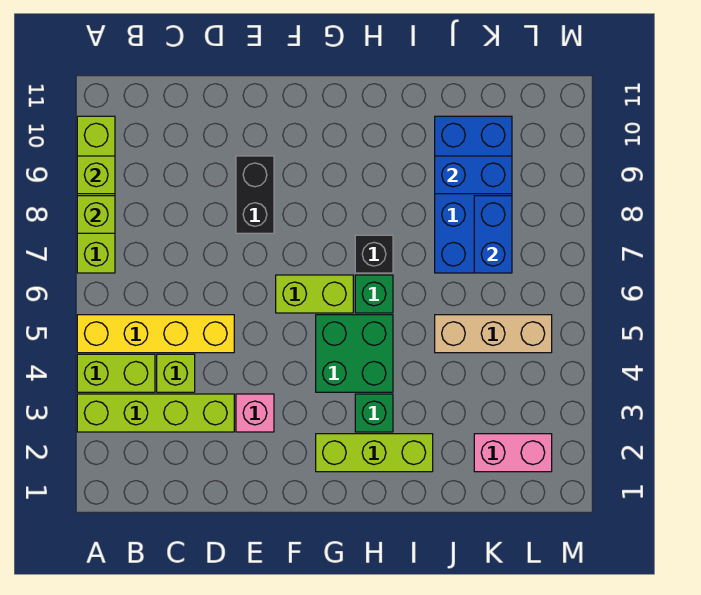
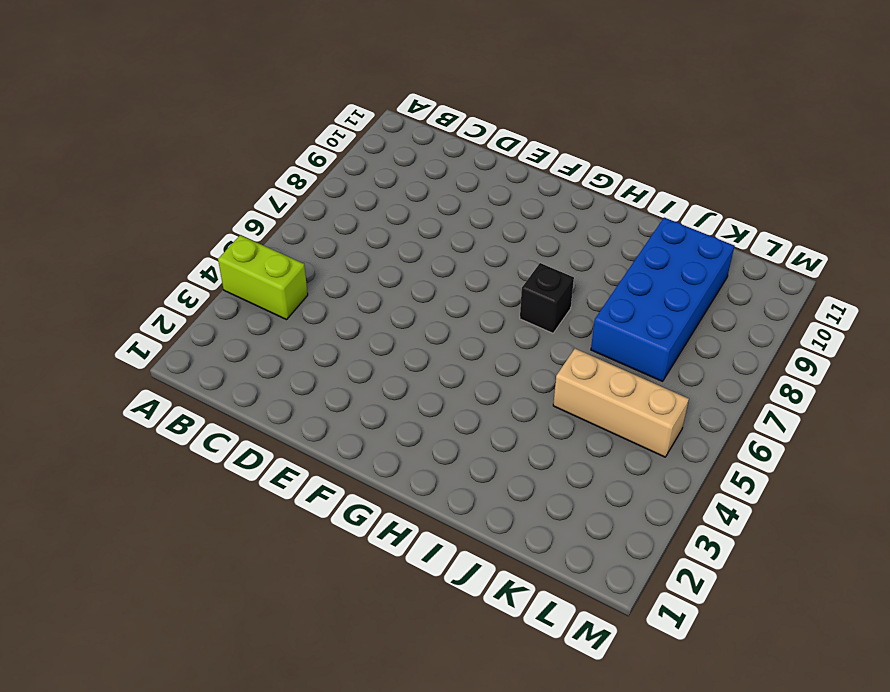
none -> lime brick A3:D3 level 1
none -> yellow brick A5:D5 level 1
none -> lime brick A7:A10 level 1

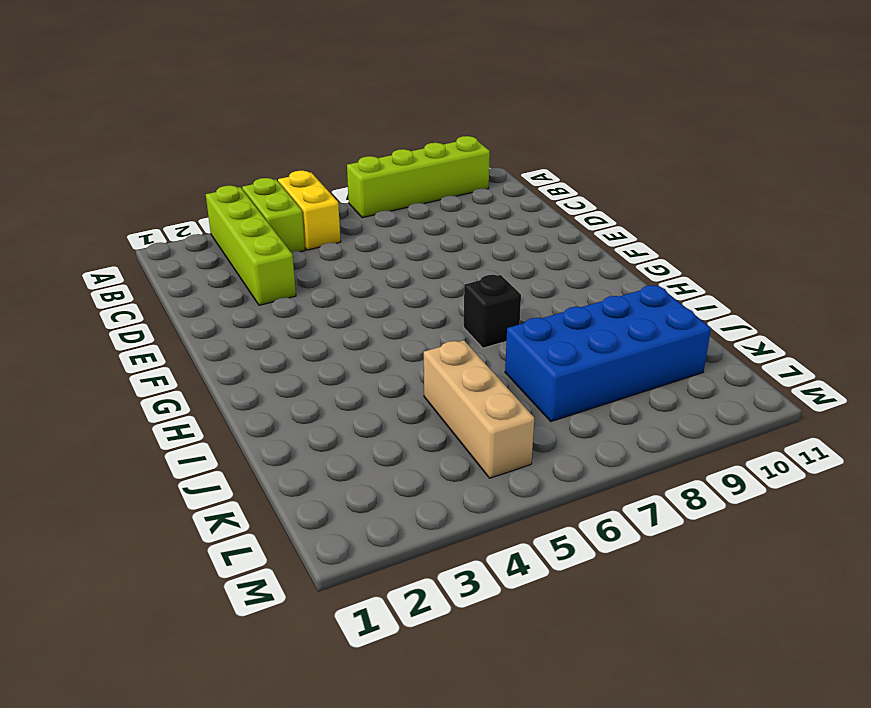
yellow brick A5:B5 level 1 -> yellow brick A5:D5 level 1
none -> lime brick C4 level 1
none -> pink brick E3 level 1
none -> black brick E8:E9 level 1

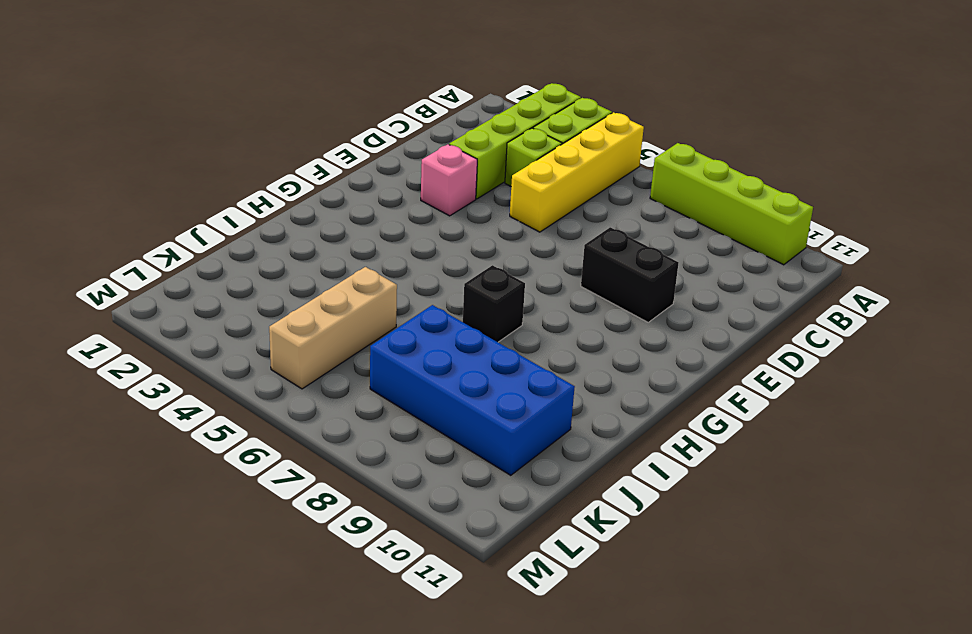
none -> lime brick F6:G6 level 1
none -> lime brick G2:I2 level 1
none -> green brick G4:H5 level 1

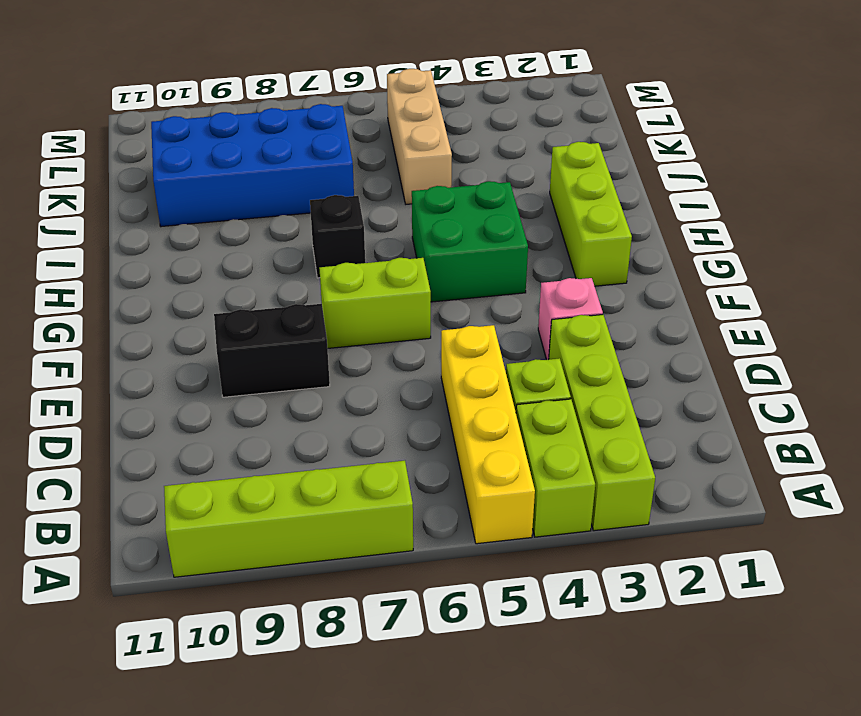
lime brick F6:F7 level 1 -> lime brick F6:G6 level 1
none -> green brick H3 level 1
none -> green brick H6 level 1
none -> pink brick K2:L2 level 1

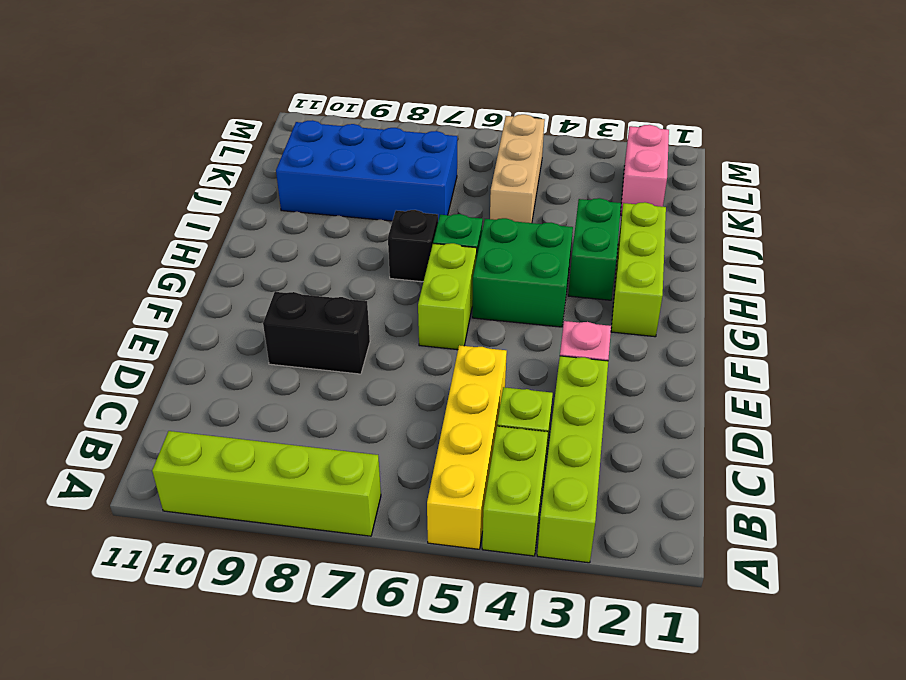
green brick H3:I3 level 1 -> green brick H3 level 1
none -> lime brick A8 level 2
none -> lime brick A9 level 2
none -> blue brick J9:K9 level 2

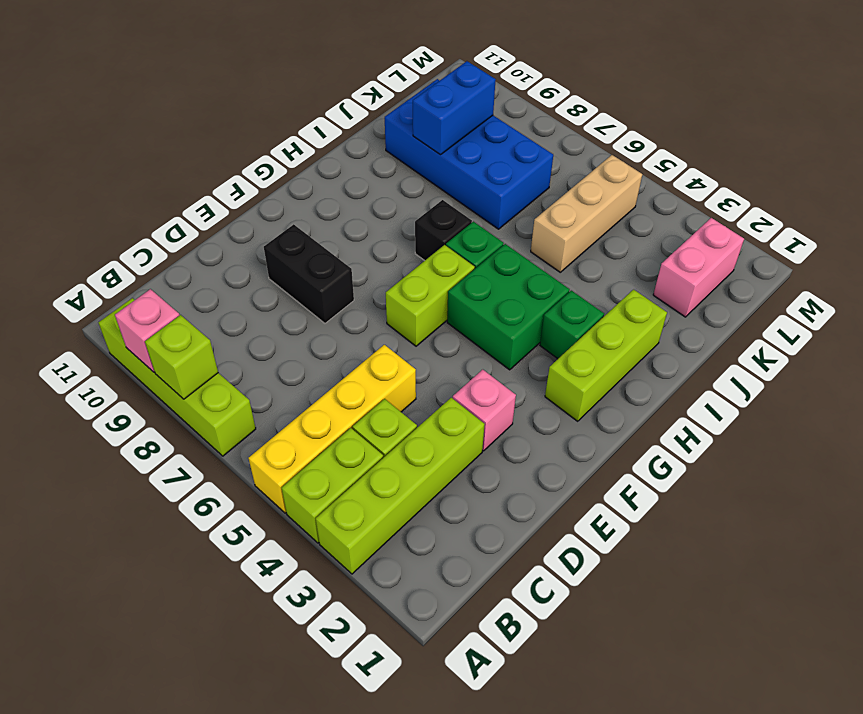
pink brick A9 level 2 -> lime brick A9 level 2
none -> blue brick K7:K8 level 2

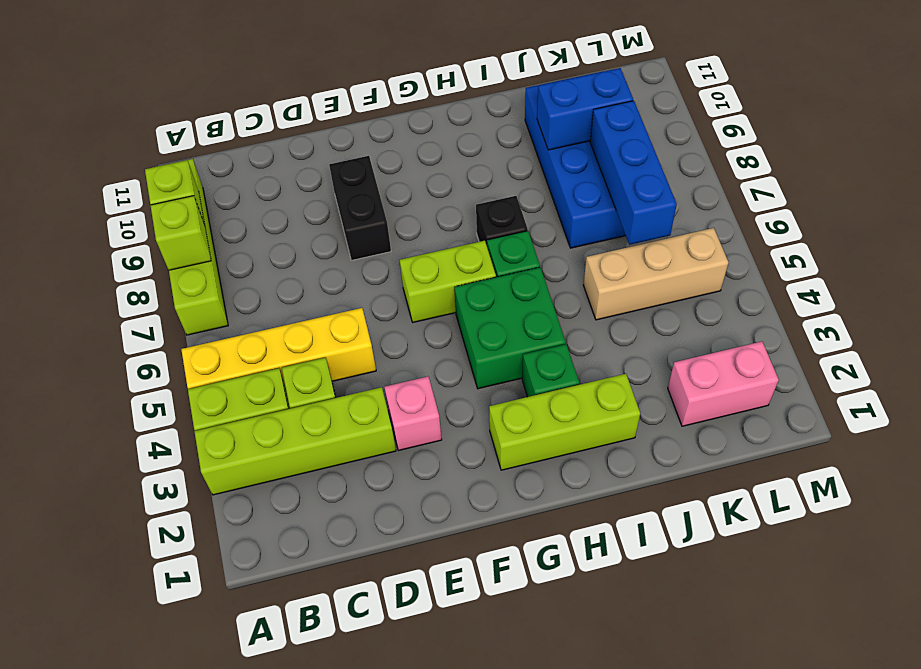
blue brick K6:K8 level 2 -> blue brick K7:K8 level 2

